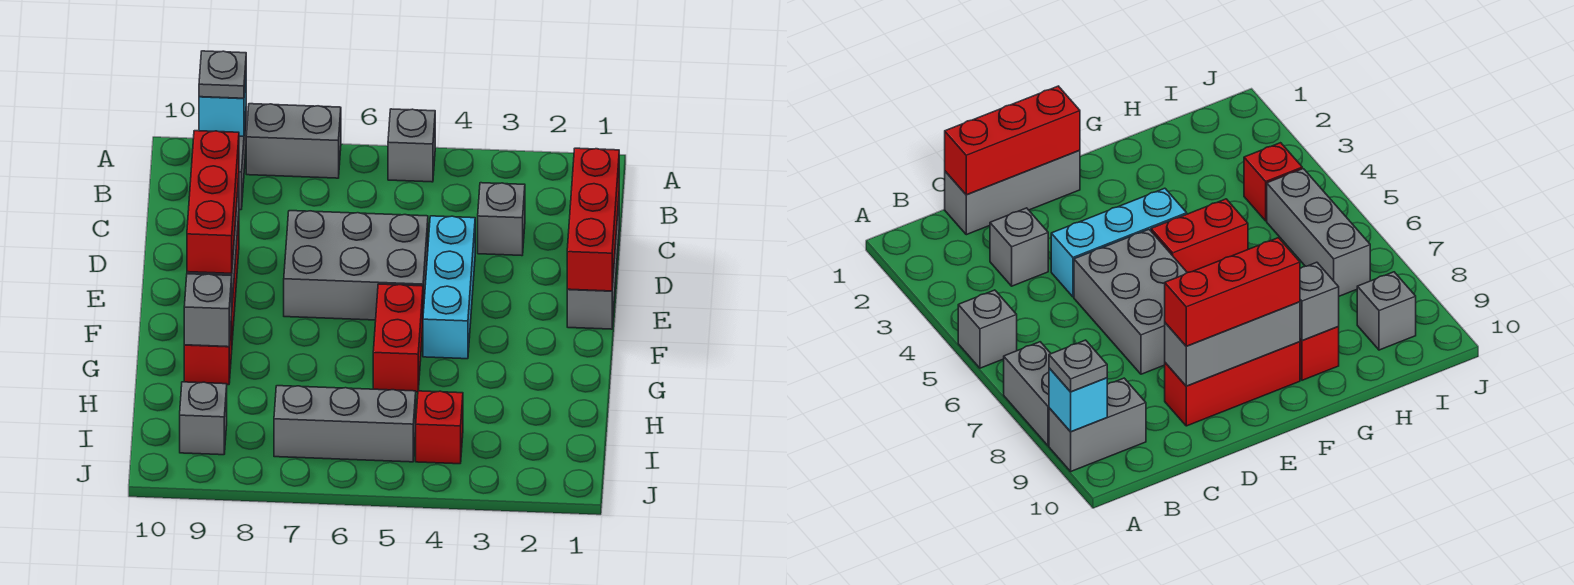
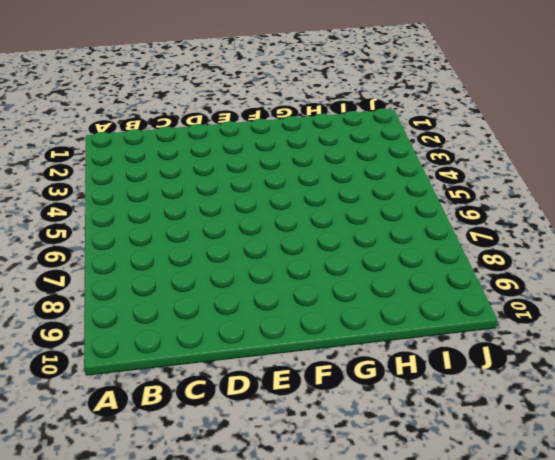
none -> grey brick A5 level 1
none -> grey brick A7:A8 level 1
none -> grey brick A9:B9 level 1

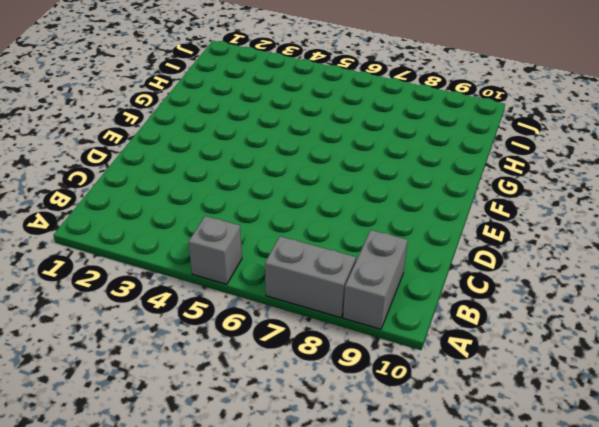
none -> grey brick C1:E1 level 1
none -> grey brick C3 level 1
none -> cyan brick D4:F4 level 1

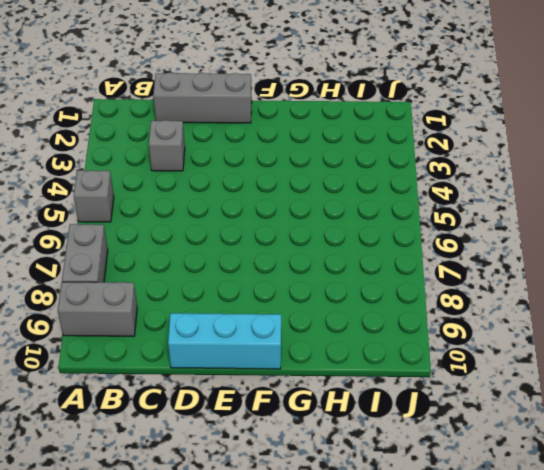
cyan brick D10:F10 level 1 -> cyan brick D4:F4 level 1
none -> grey brick D5:E7 level 1
none -> red brick D9:F9 level 1
none -> red brick F5:G5 level 1

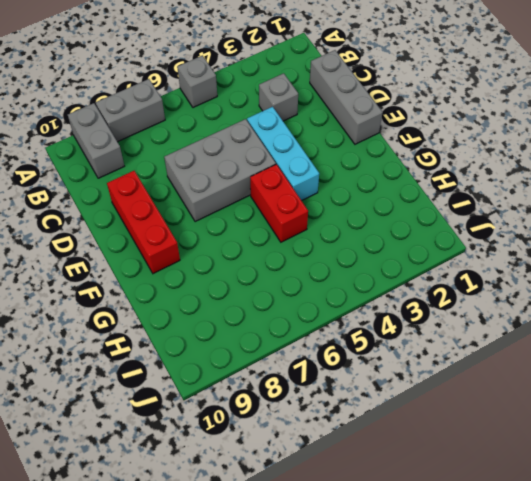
none -> red brick G9 level 1
none -> red brick I4 level 1
none -> grey brick I5:I7 level 1

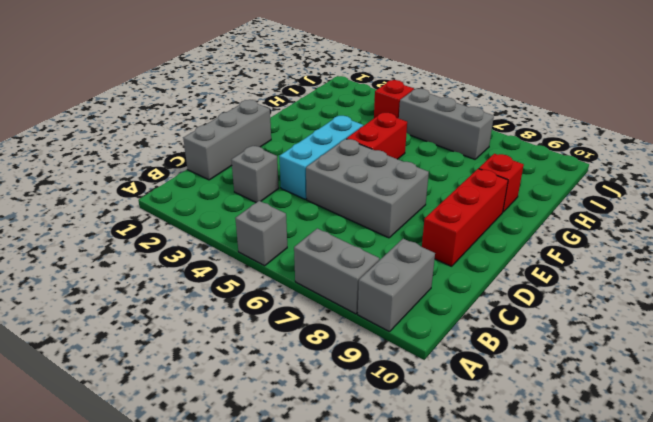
none -> grey brick I9 level 1
none -> cyan brick A9 level 2
none -> red brick C1:E1 level 2

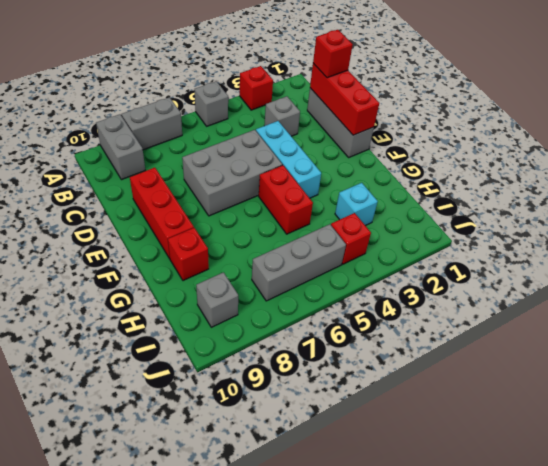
red brick A3 level 1 -> none
red brick C1 level 3 -> none
cyan brick H3 level 1 -> cyan brick A9 level 2
none -> grey brick D9:F9 level 2
none -> grey brick G9 level 2
none -> grey plate A9 level 3

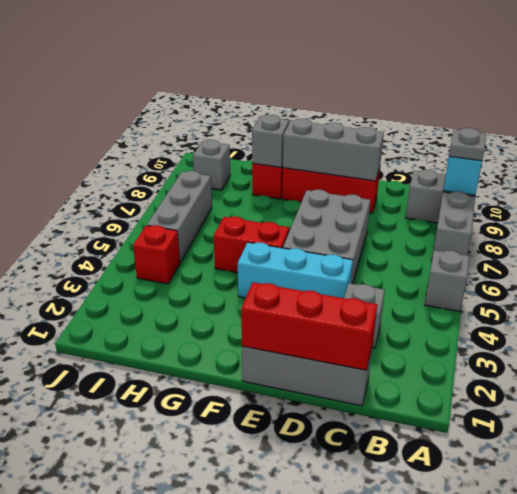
none -> red brick D9:F9 level 3

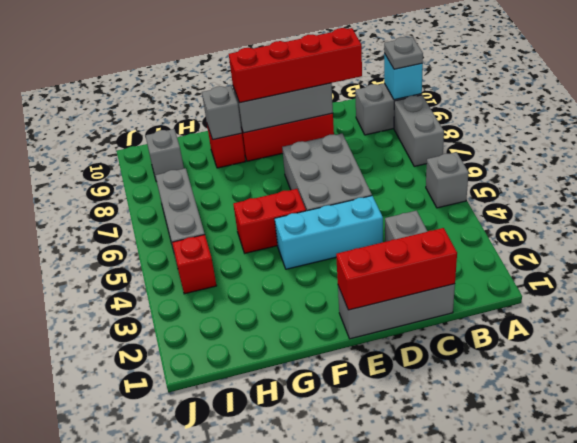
red brick C9:F9 level 3 -> red brick D9:F9 level 3

